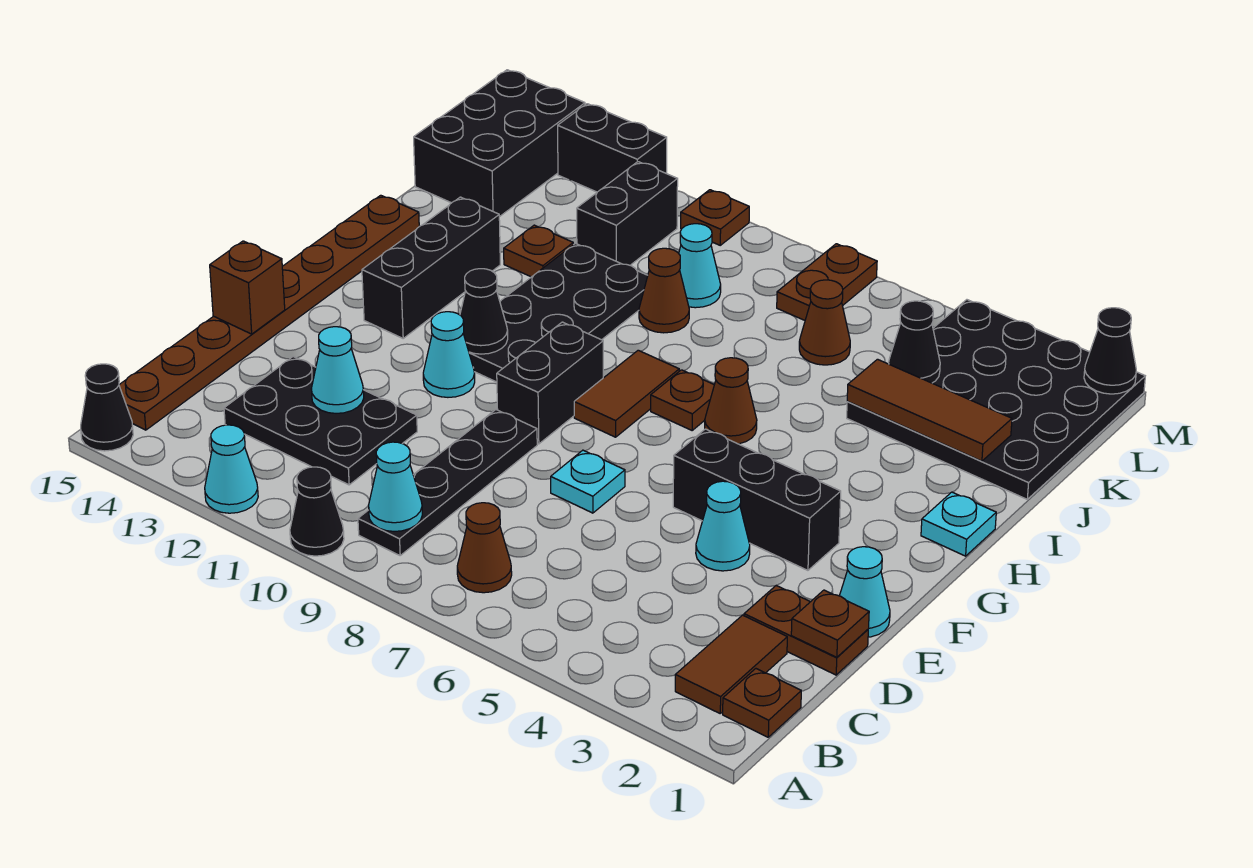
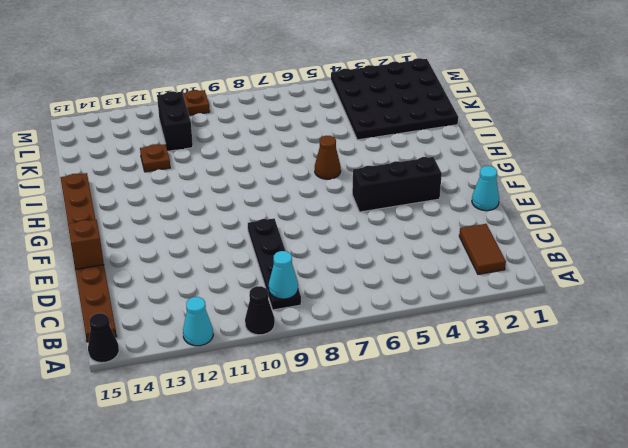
none -> brown plate B1 level 1
none -> brown cone B7 level 1
none -> black plate C11:D13 level 1
none -> brown plate D1:D2 level 1

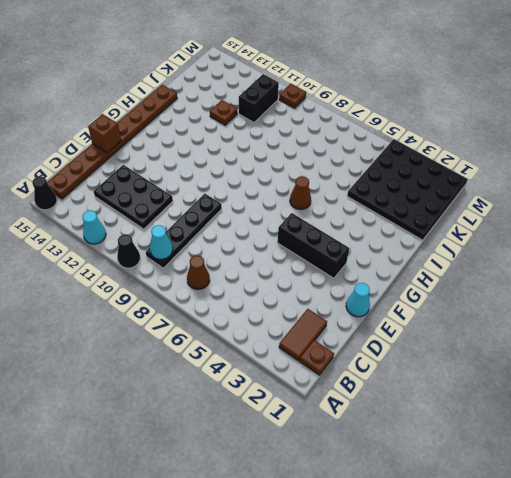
none -> brown plate D1:D2 level 1
none -> cyan cone E4 level 1
none -> cyan plate E7 level 1
none -> black brick F9:G9 level 1

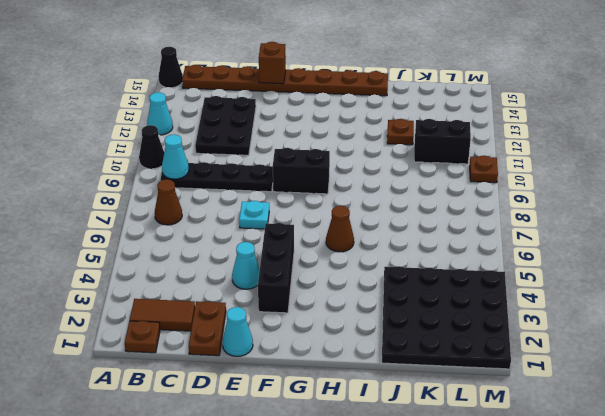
none -> cyan cone F11 level 1
none -> brown tile G8:H8 level 1
none -> black plate G10:J11 level 1
none -> black brick G13:I13 level 1

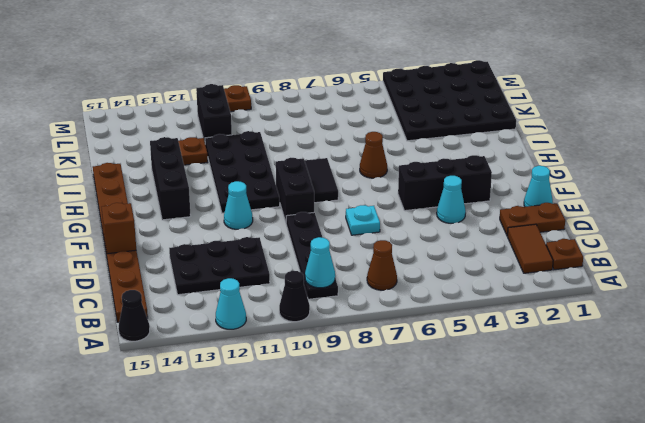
black tile G8:H8 level 1 -> brown tile G8:H8 level 1
none -> cyan plate H1 level 1
none -> brown plate H7 level 1
none -> brown cone J9 level 1
none -> brown cone K6 level 1

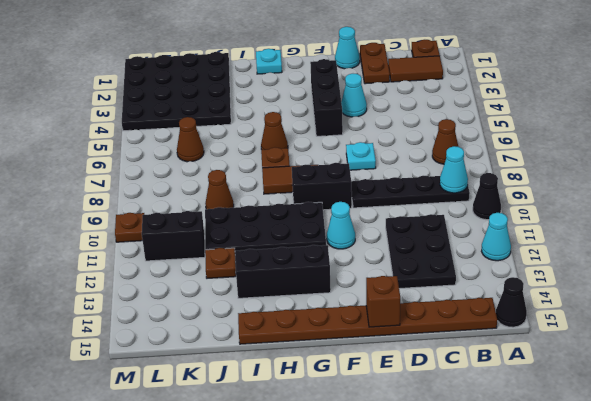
none -> cyan cone K9 level 1
none -> black brick K14:M15 level 1
none -> brown plate L7:M7 level 1
none -> black brick M12:M13 level 1

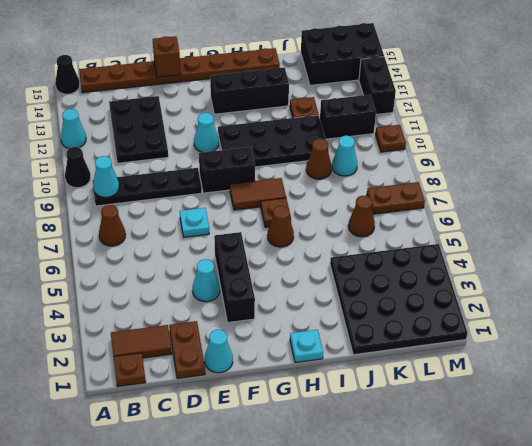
none -> brown plate D1 level 2
none -> cyan cone D12 level 2
none -> black cone G11 level 2
none -> brown tile J2:J4 level 2

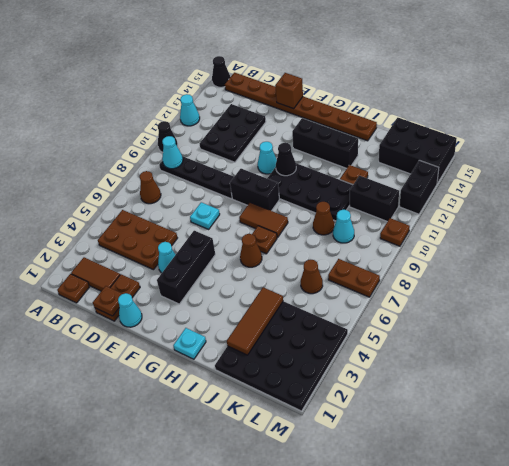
brown plate B4:D5 level 1 -> none
none -> cyan cone D12 level 2
none -> black cone K4 level 2
none -> black cone M1 level 2

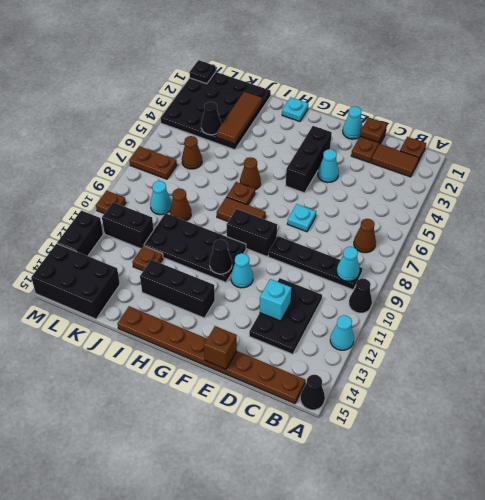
cyan brick D12 level 2 -> cyan cone D12 level 2
black plate M1 level 2 -> black cone M1 level 2

